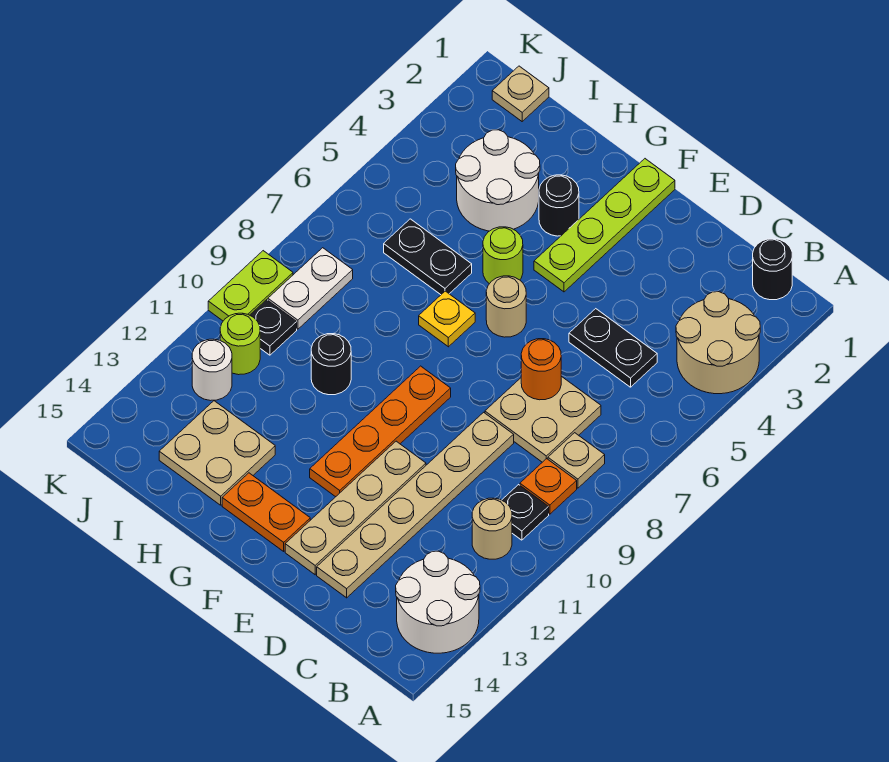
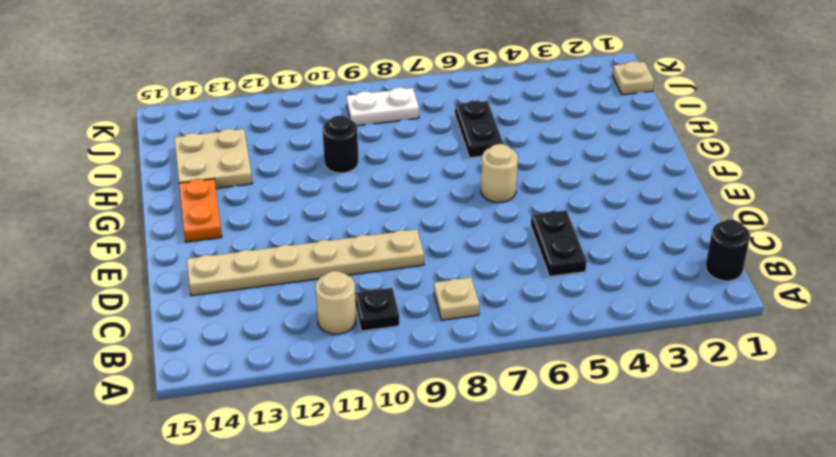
none -> tan round brick A3:B4 level 1
none -> white round brick A13:B14 level 1
none -> orange plate B9 level 1

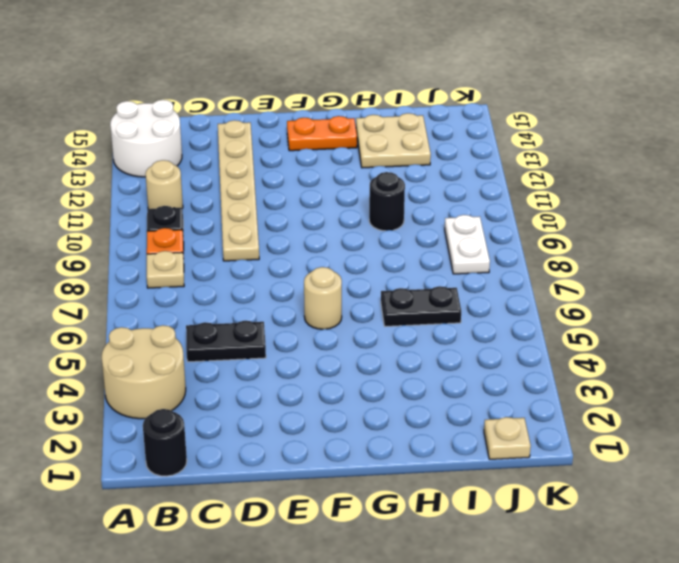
none -> tan plate C7:D8 level 1
none -> tan plate E11:E14 level 1
none -> lime plate F1:F4 level 1

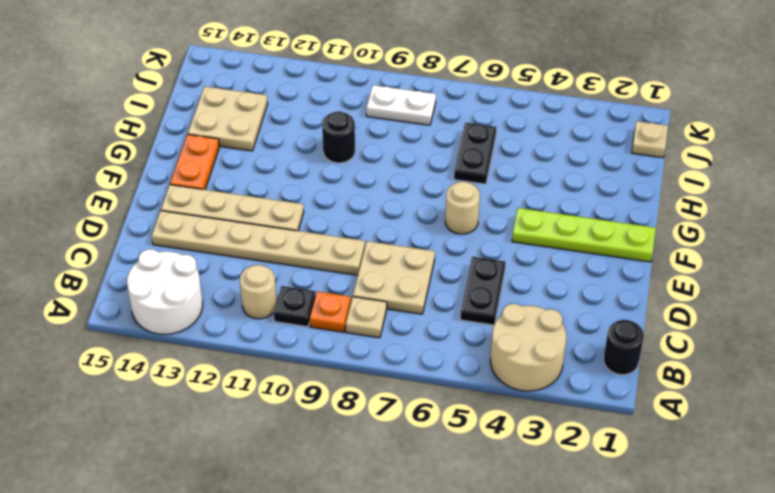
none -> orange plate F9:F12 level 1
none -> black round brick G3 level 1
none -> lime round brick G5 level 1

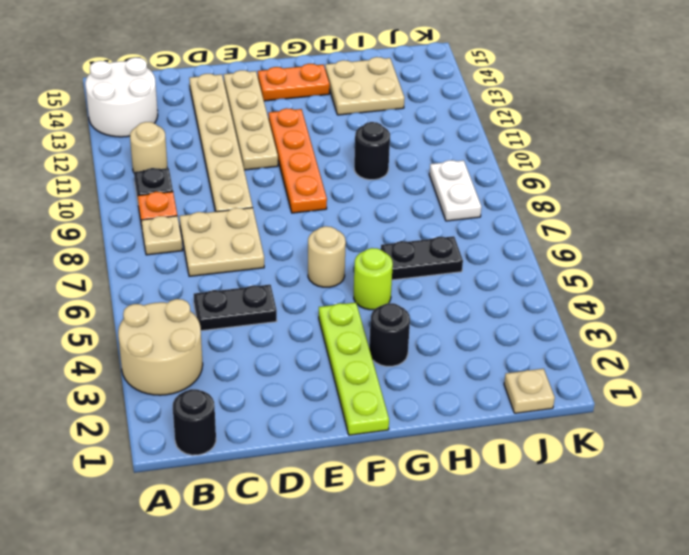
none -> yellow plate G7 level 1
none -> white round brick H3:I4 level 1
none -> black plate J10 level 1

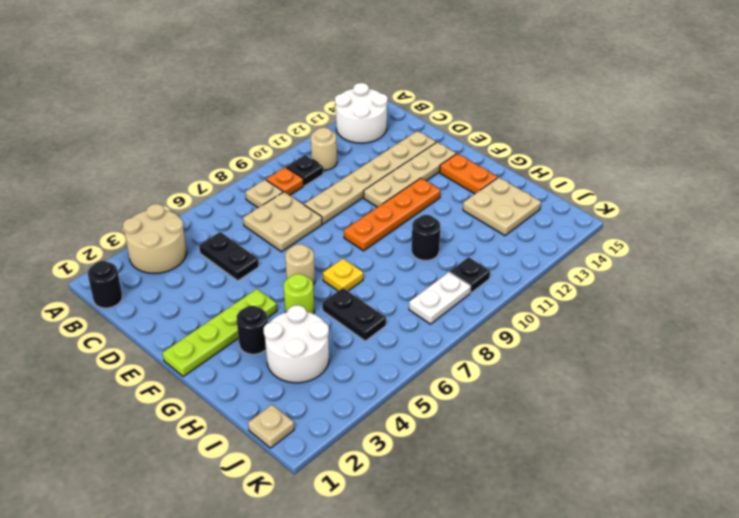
none -> lime round brick J11 level 1
none -> white round brick J12 level 1
none -> lime plate K9:K10 level 1

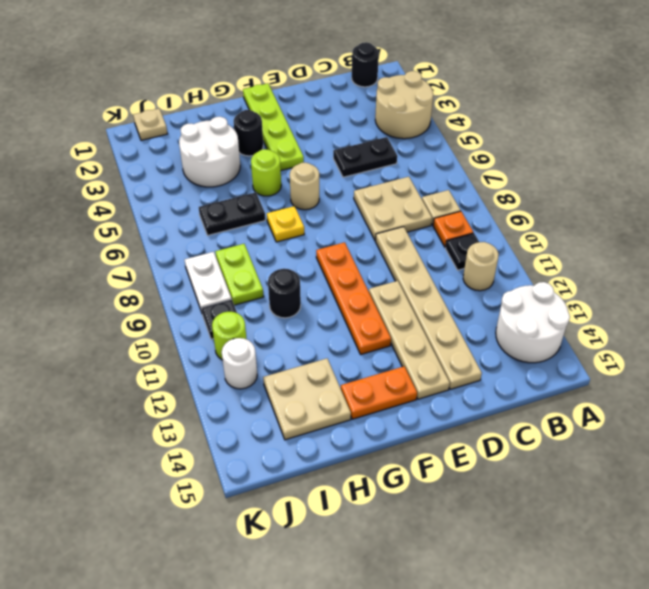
lime plate I8:I9 level 1 -> lime plate K9:K10 level 1
none -> orange round brick D7 level 2

